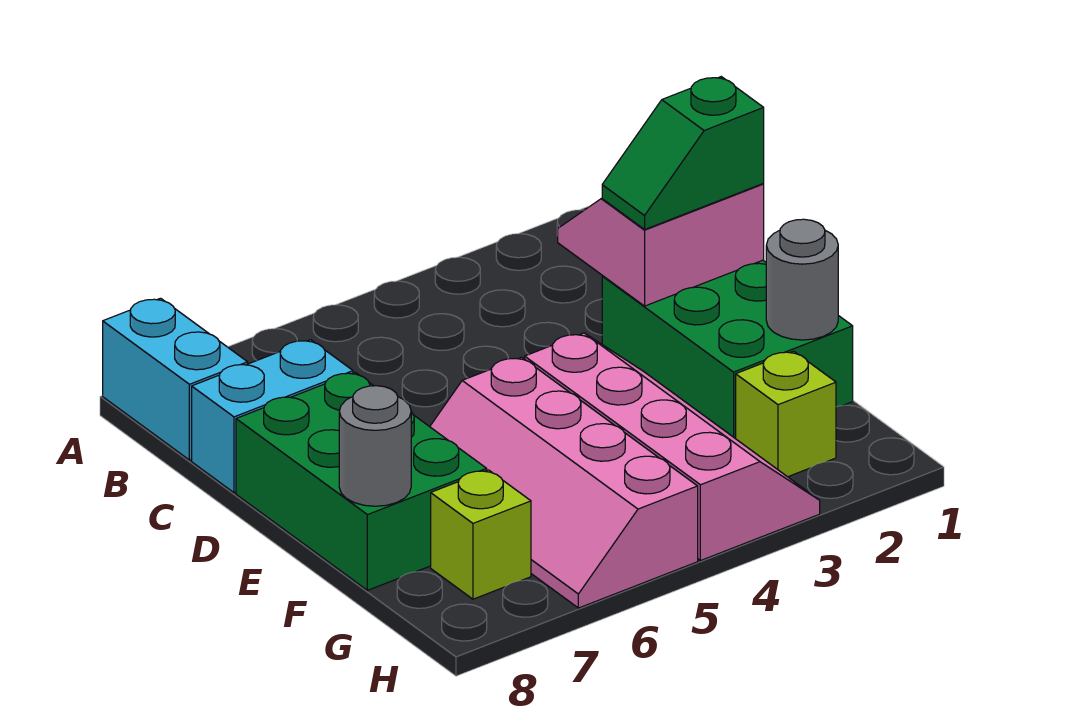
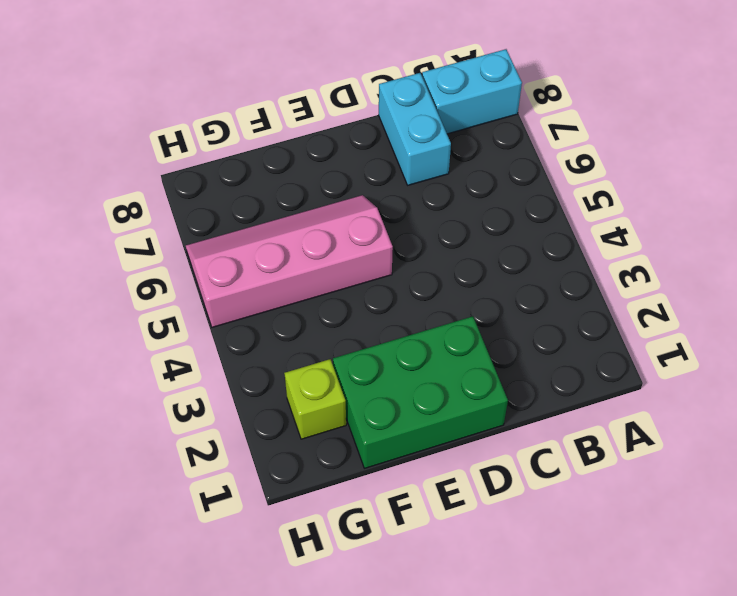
none -> green brick D7:F8 level 1
none -> pink slope E3:H4 level 1 top 4
none -> lime brick G7 level 1

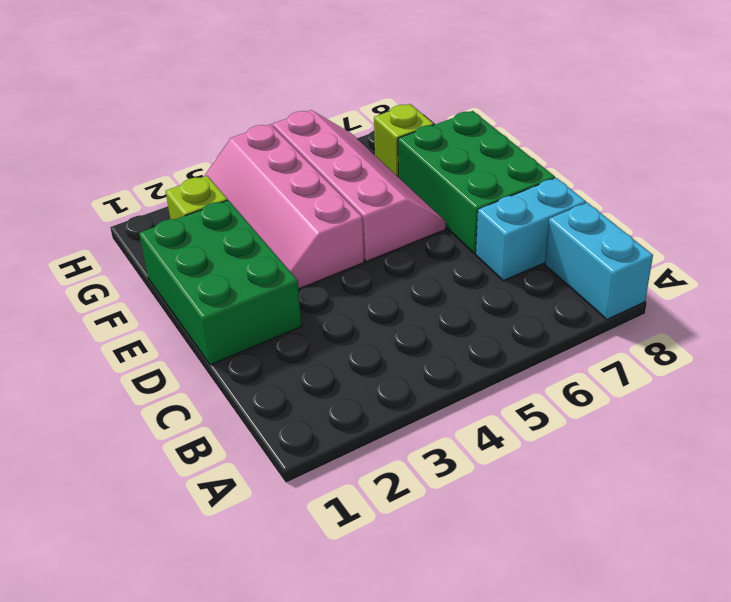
none -> pink slope C1:D2 level 2 top D
none -> grey round brick F1 level 2
none -> grey round brick F8 level 2

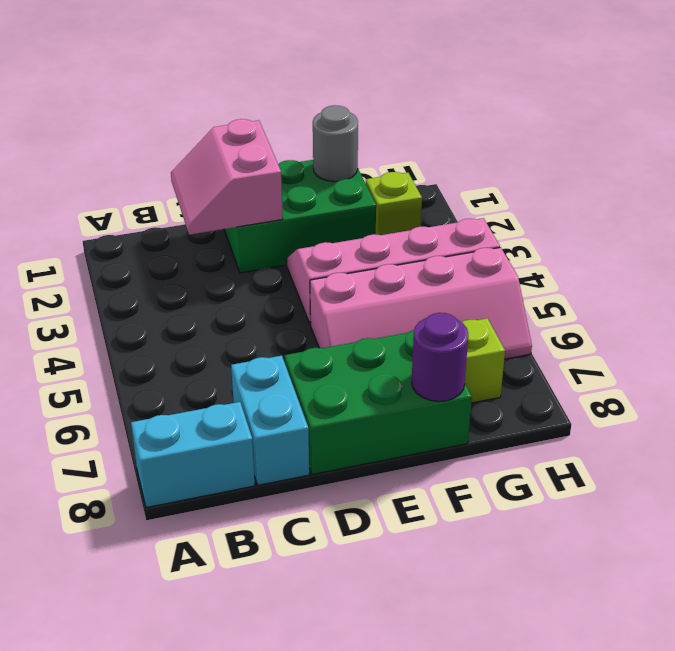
purple round brick F8 level 2 -> grey round brick F8 level 2
none -> green slope D1:D2 level 3 top 1

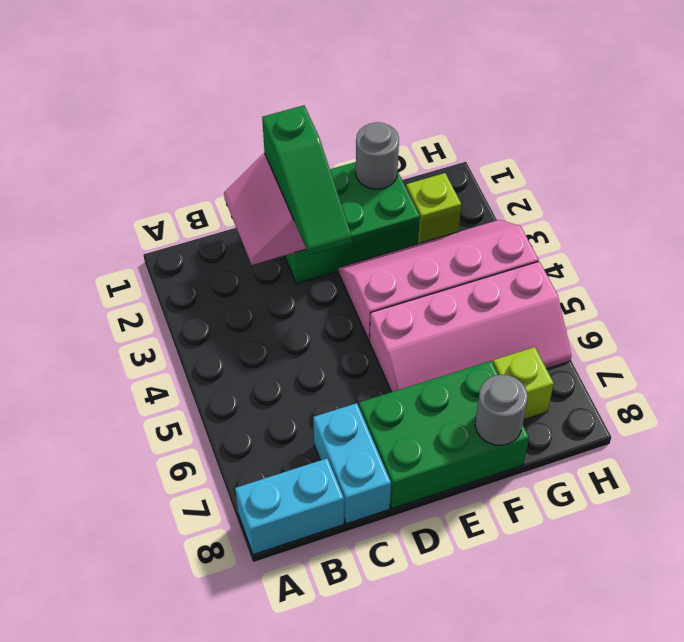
green slope D1:D3 level 3 top 1 -> green slope D1:D2 level 3 top 1

